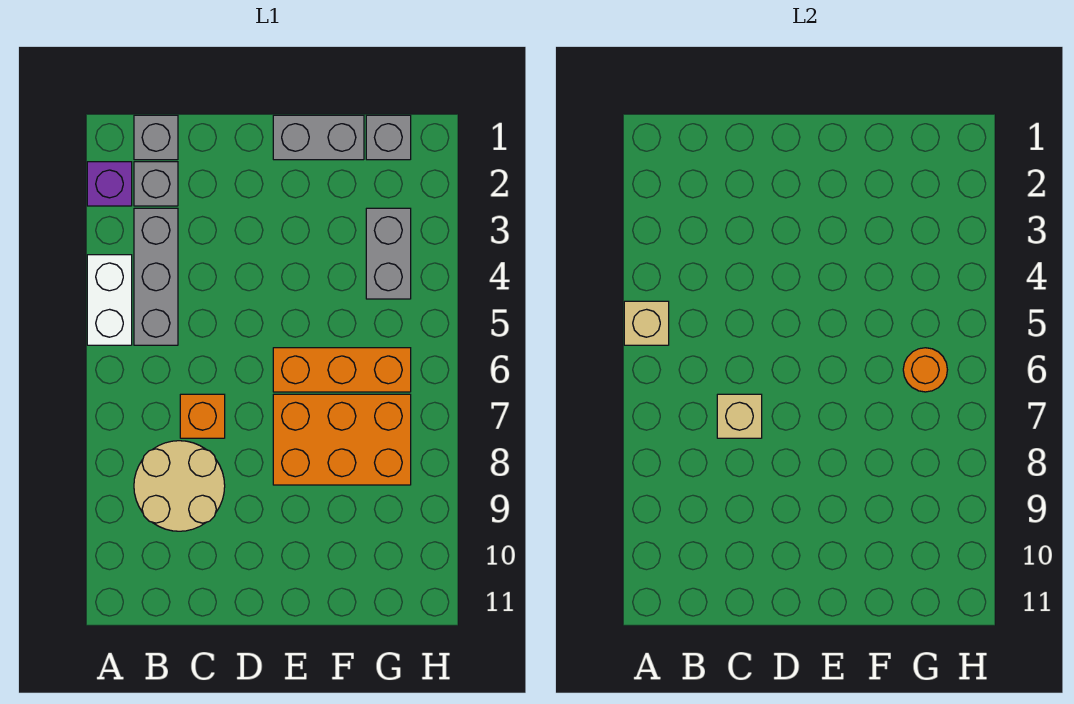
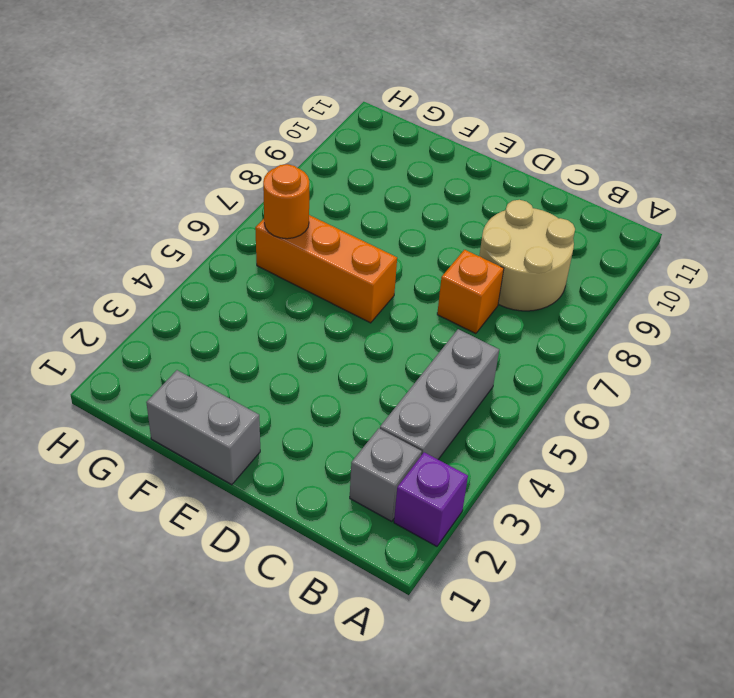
none -> white brick A4:A5 level 1
none -> grey brick B1 level 1
none -> orange brick E7:G8 level 1

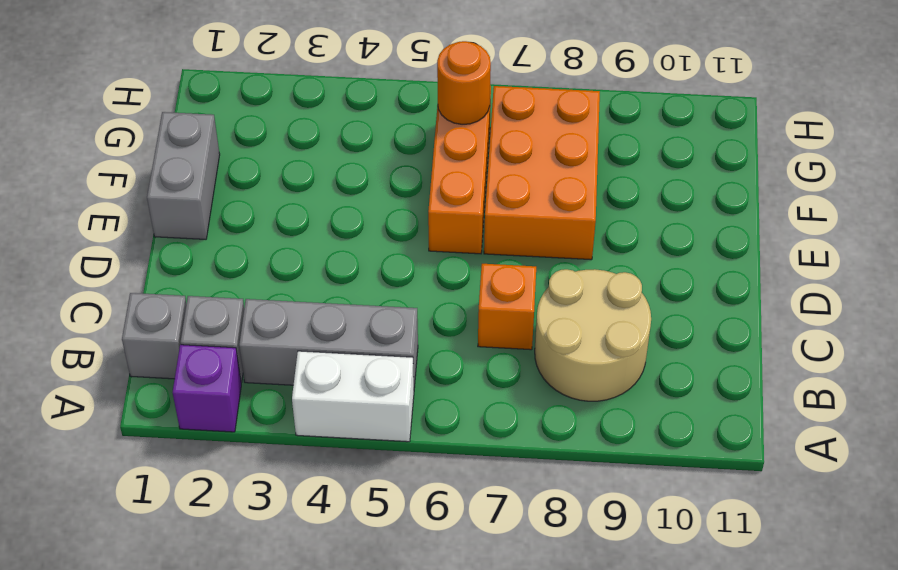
none -> grey brick G1 level 1
none -> grey brick G3:G4 level 1
none -> tan brick A5 level 2

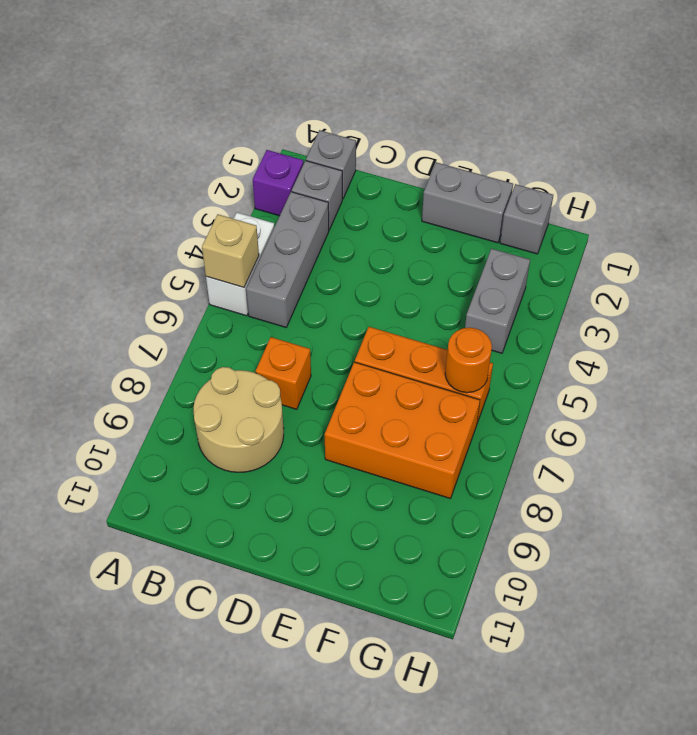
none -> tan brick C7 level 2

